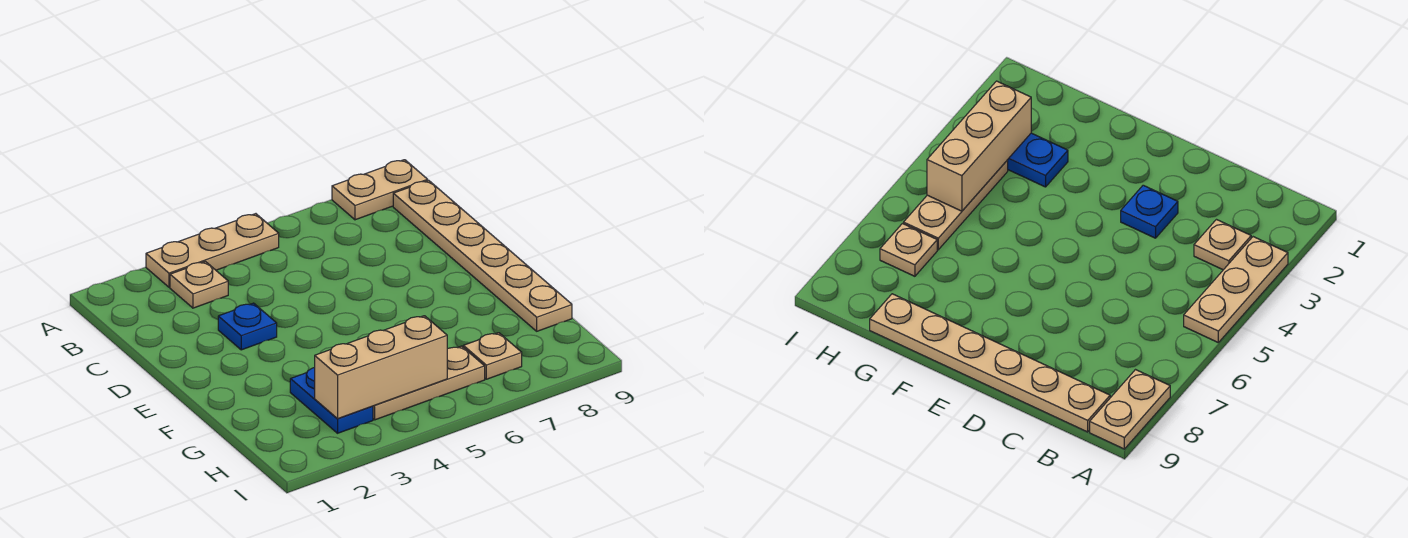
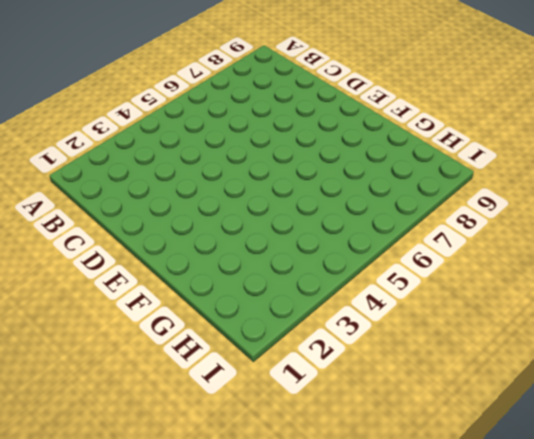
none -> tan plate A3:A5 level 1
none -> tan plate A8:A9 level 1

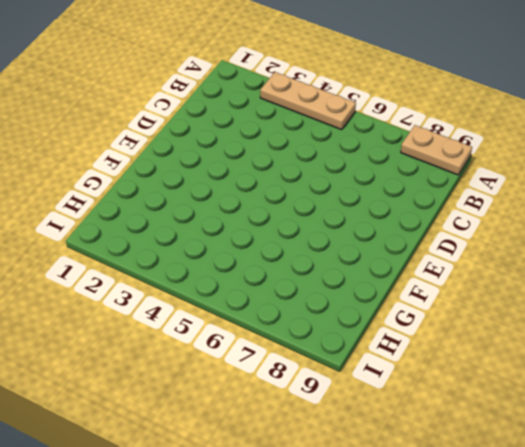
none -> tan plate B3 level 1
none -> tan plate B9:G9 level 1

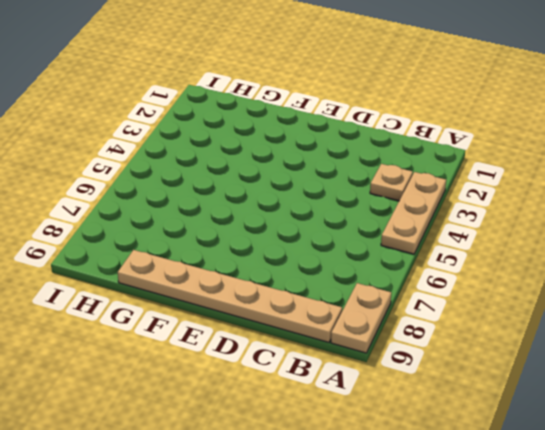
none -> blue plate D3 level 1
none -> blue plate G3:H3 level 1

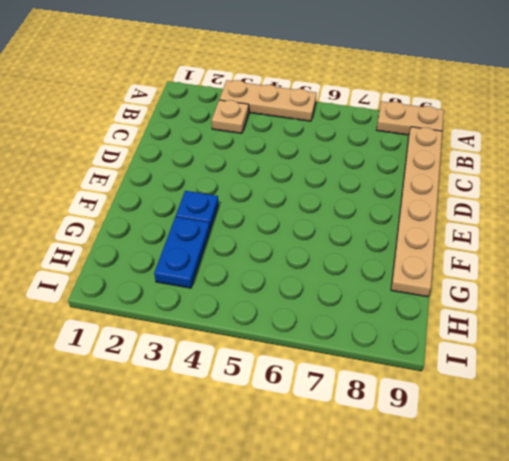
blue plate F3 level 1 -> blue plate D3 level 1
none -> tan plate H4:H6 level 1
none -> tan plate H7 level 1

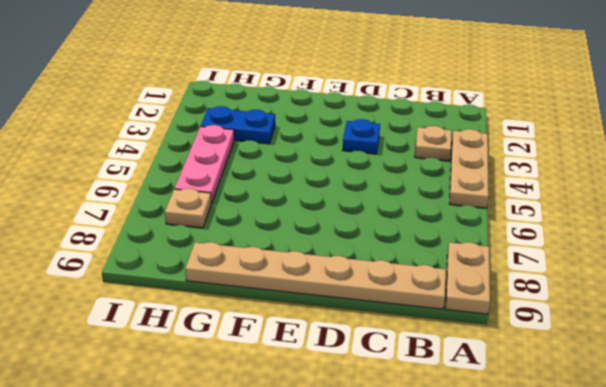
pink plate H4:H6 level 1 -> tan plate H4:H6 level 1
none -> tan brick H3:H5 level 2

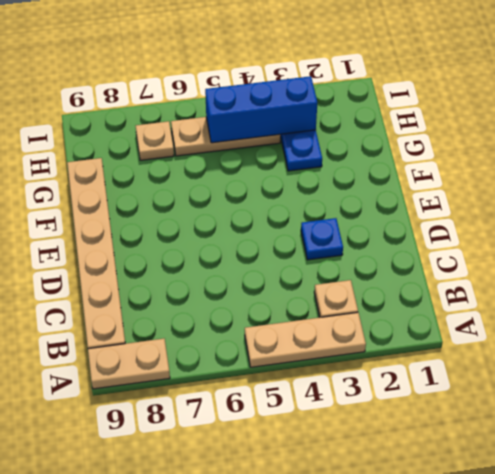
blue brick H3:H5 level 2 -> tan brick H3:H5 level 2

